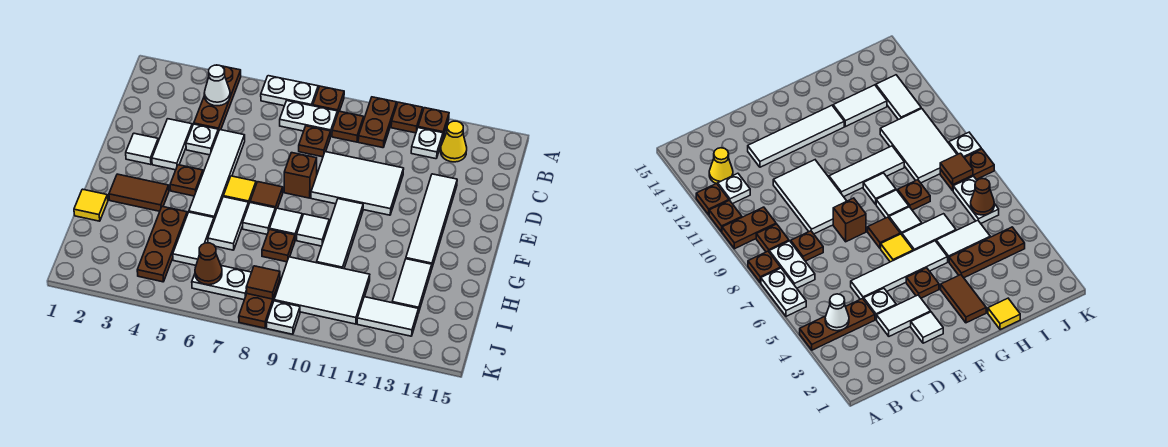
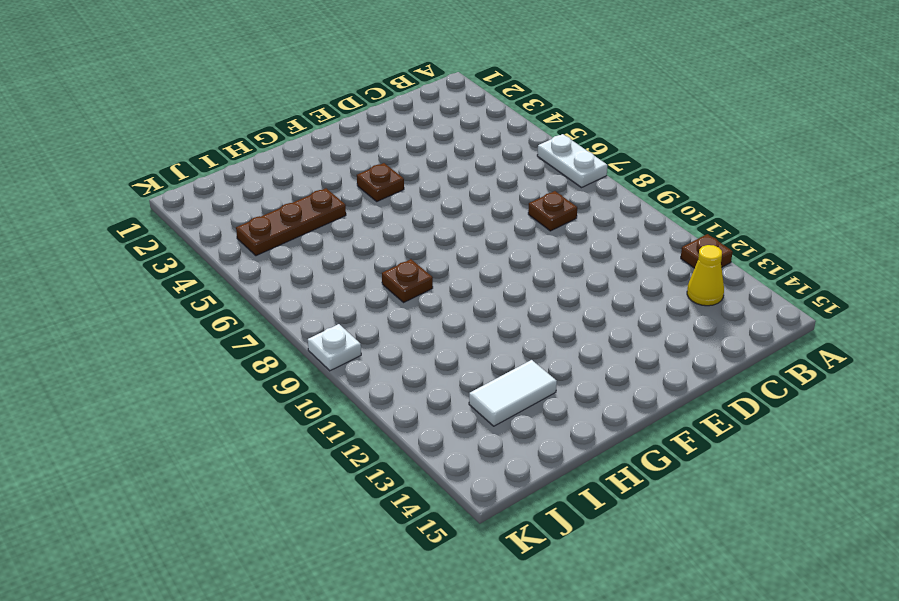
none -> brown plate A4:C4 level 1
none -> brown plate A8 level 1
none -> brown plate A10:B10 level 1
none -> brown plate A11 level 1

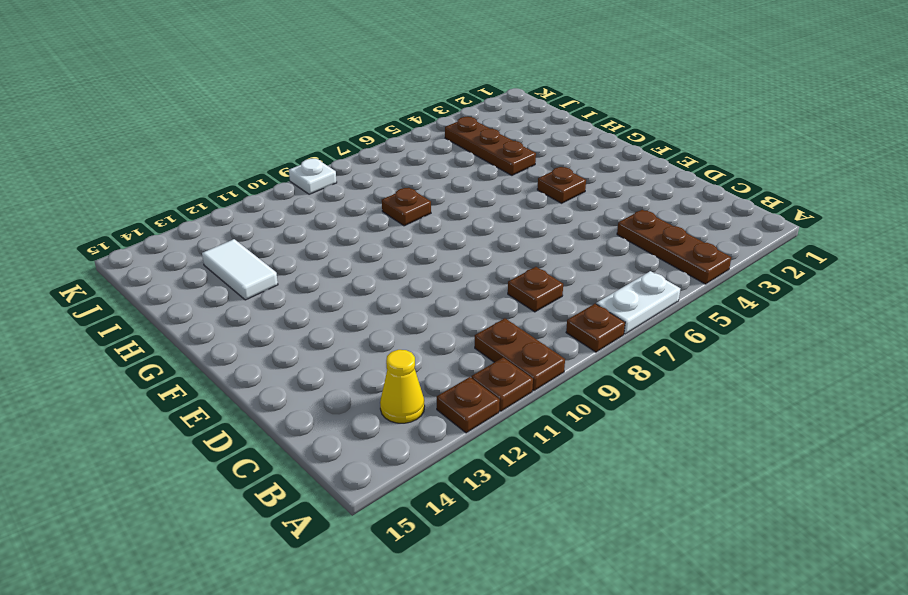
none -> white plate B7:B8 level 1
none -> brown plate B9 level 1
none -> white plate B12 level 1
none -> white tile D3:E3 level 1

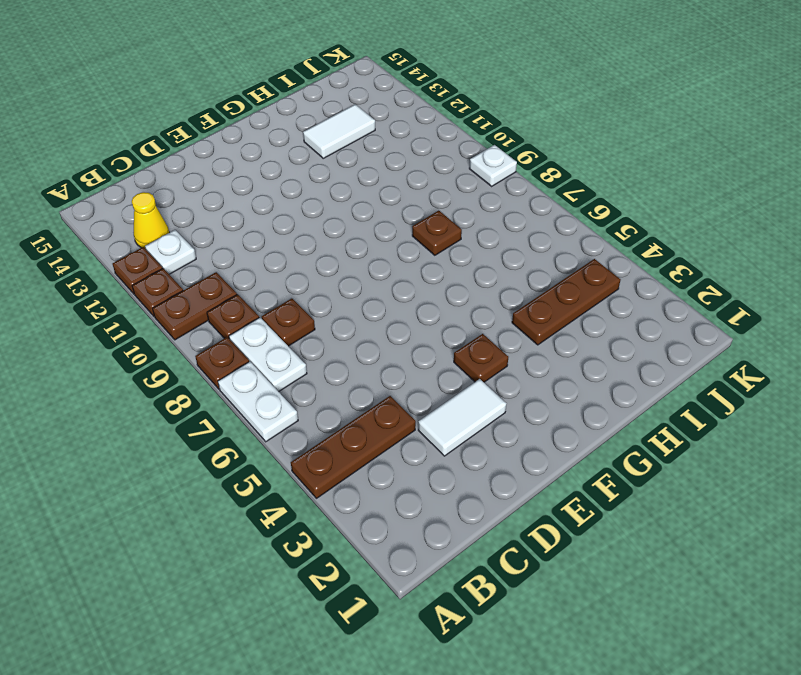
none -> white plate D4 level 1
none -> white tile D5:G5 level 1
none -> white tile D9:E11 level 1
none -> white tile D13:G13 level 1

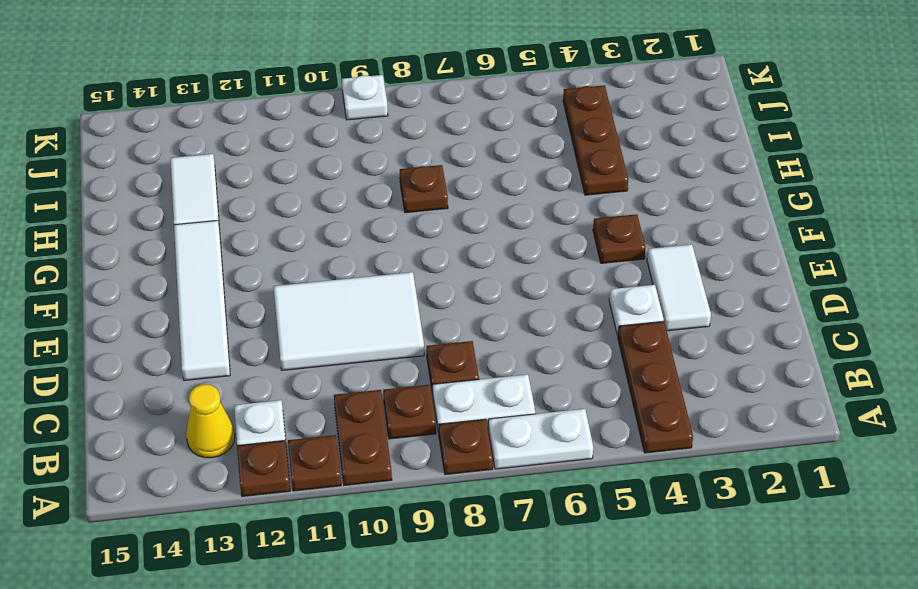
none -> white tile D5:G5 level 1
none -> white tile E2 level 1
none -> brown brick E8 level 1
none -> yellow tile F6 level 1

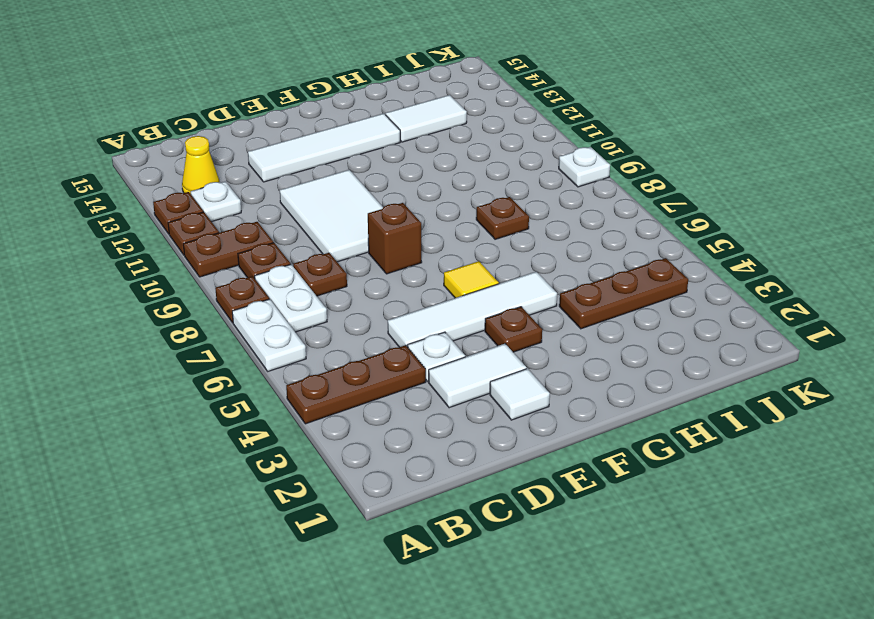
none -> brown tile F7 level 1
none -> white tile F10:H10 level 1
none -> brown tile G2:G3 level 1
none -> white tile G6:H6 level 1

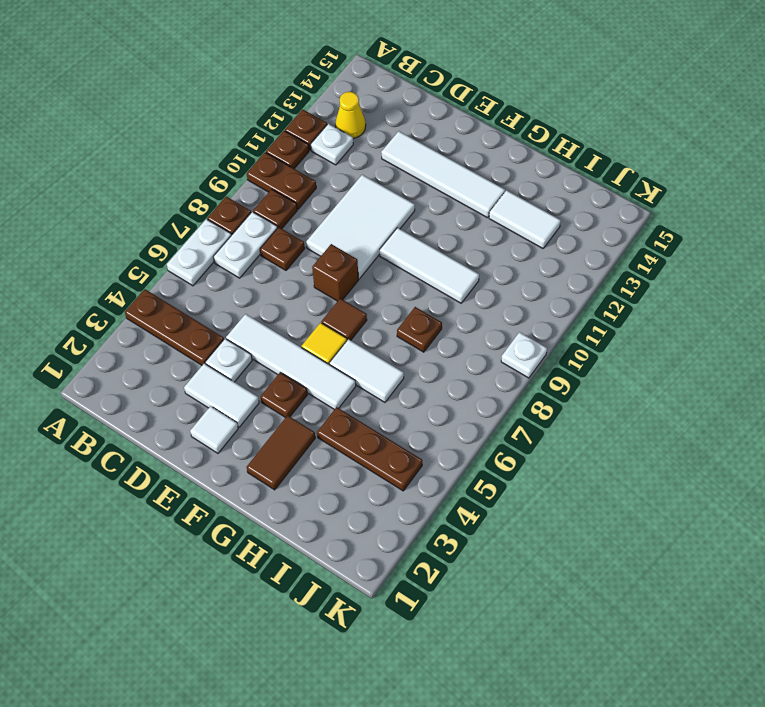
none -> white tile G7 level 1
none -> white tile G8 level 1
none -> white tile G9 level 1
none -> yellow tile H1 level 1

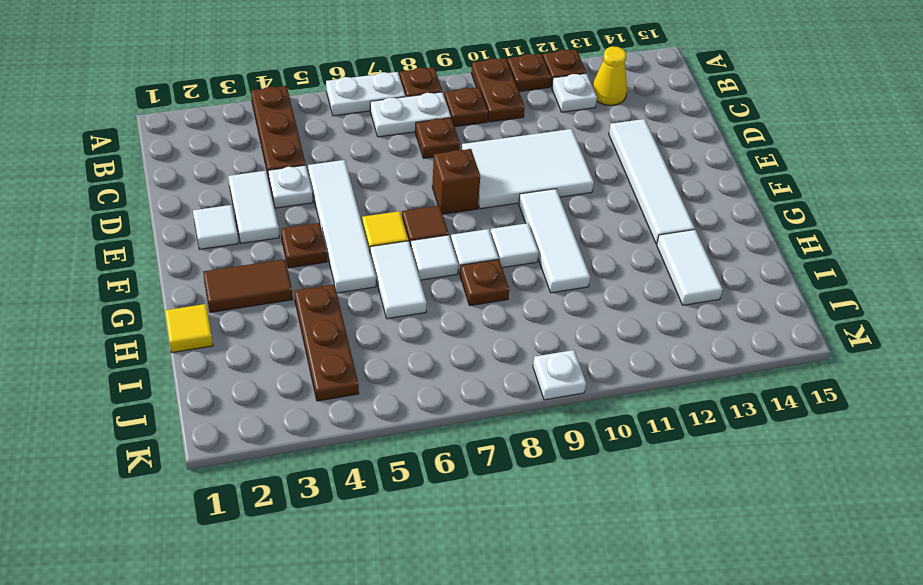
none -> white tile H5:I5 level 1
none -> white tile I9:J11 level 1
none -> white plate J6:J7 level 1
none -> brown plate J8:K8 level 1

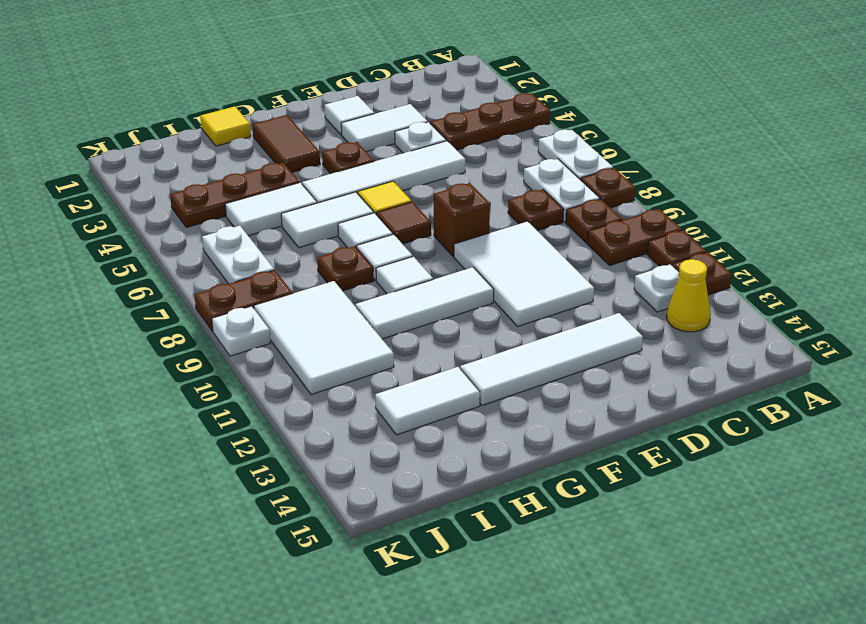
none -> white tile J12:J13 level 1
none -> white cone B4 level 2
none -> brown cone J6 level 2
none -> brown tile J8 level 2

